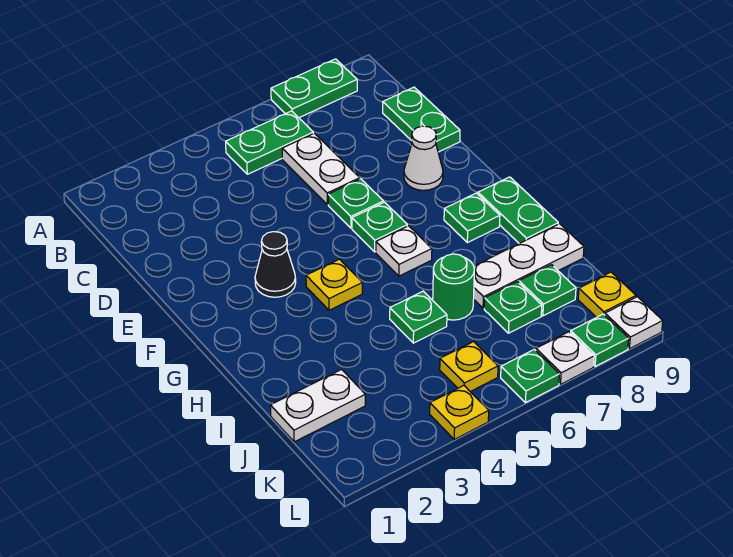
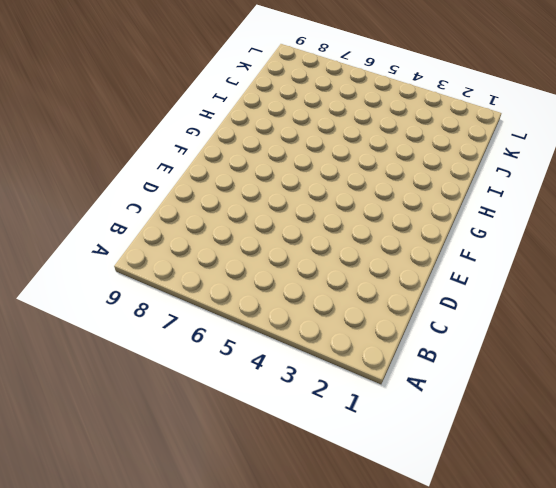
none -> green plate A7:A8 level 1
none -> green plate B5:B6 level 1
none -> white plate C6:D6 level 1

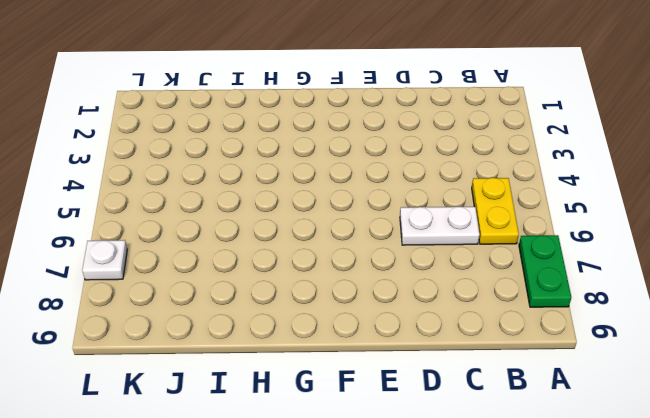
yellow plate B5:B6 level 1 -> green plate B5:B6 level 1
none -> green plate C9:D9 level 1
none -> green plate E6 level 1
none -> white cone E8 level 1

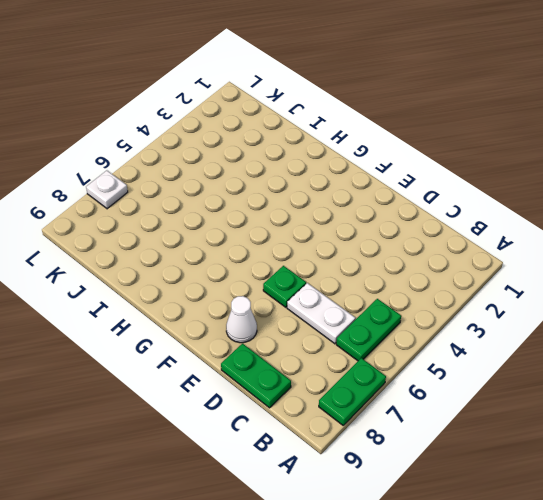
none -> black cone F3 level 1
none -> green plate F6 level 1
none -> yellow plate G4 level 1

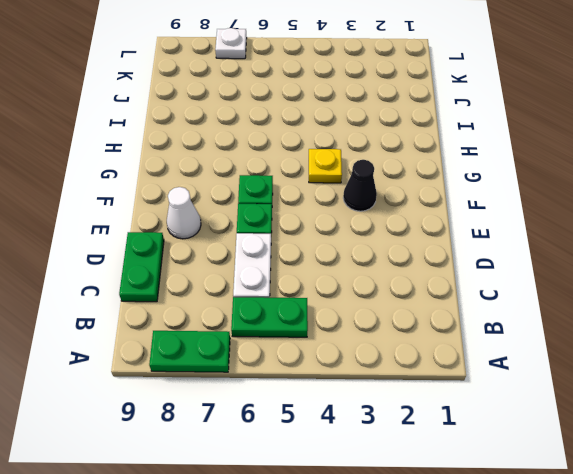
none -> white plate G6 level 1
none -> green plate G8 level 1
none -> green plate G9:H9 level 1

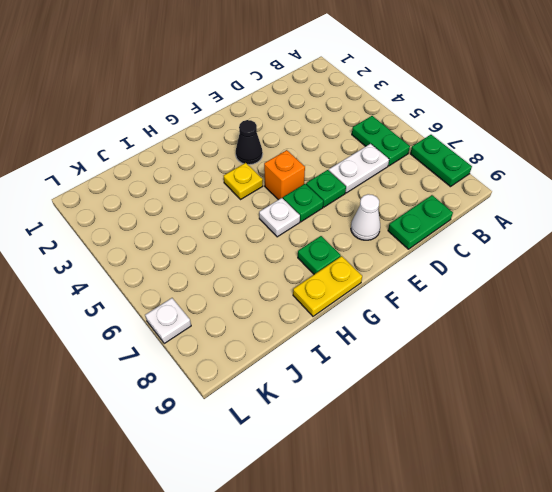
orange brick F5 level 1 -> none
yellow plate G9:H9 level 1 -> green plate G9:H9 level 1
none -> green plate I5 level 1
none -> green round brick I6 level 1
none -> white plate I7:I9 level 1

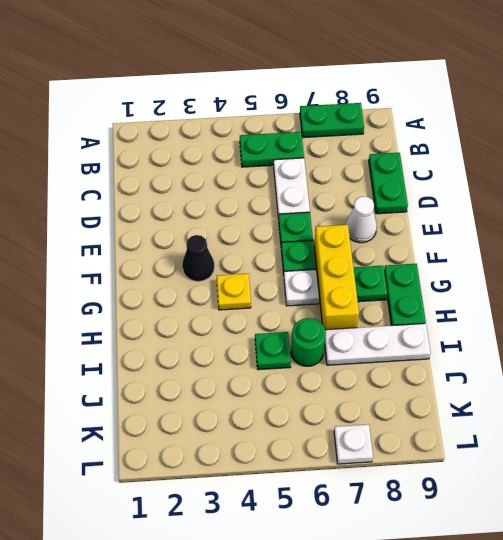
yellow brick F7:H7 level 1 -> none
none -> white plate J1:J2 level 1
none -> green plate J7 level 1
none -> green plate J8 level 1

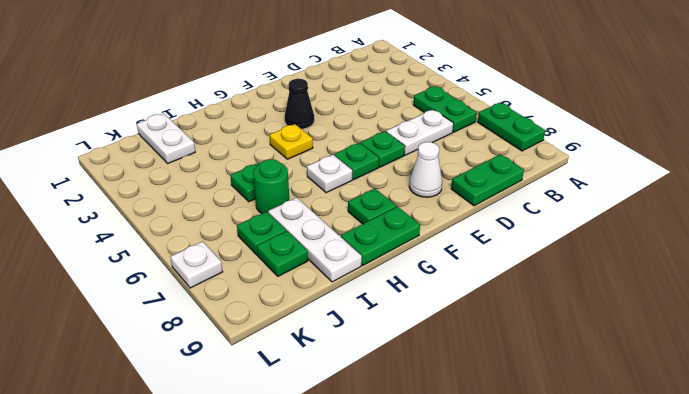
none -> yellow plate K5 level 1
none -> yellow plate K9 level 1
none -> yellow plate L4 level 1

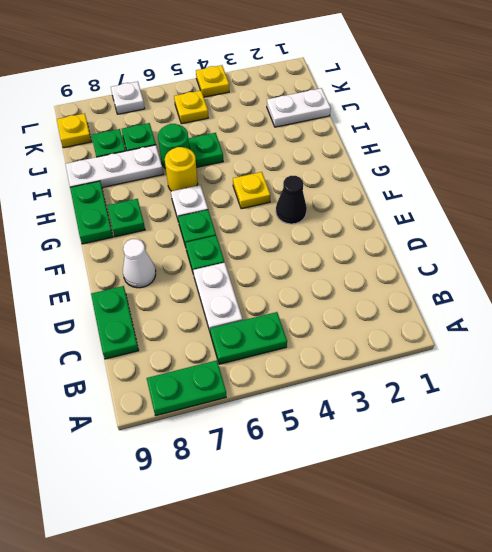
yellow round brick H6 level 1 -> none
none -> green plate L6 level 1
none -> green plate L8 level 1
none -> white plate L9 level 1

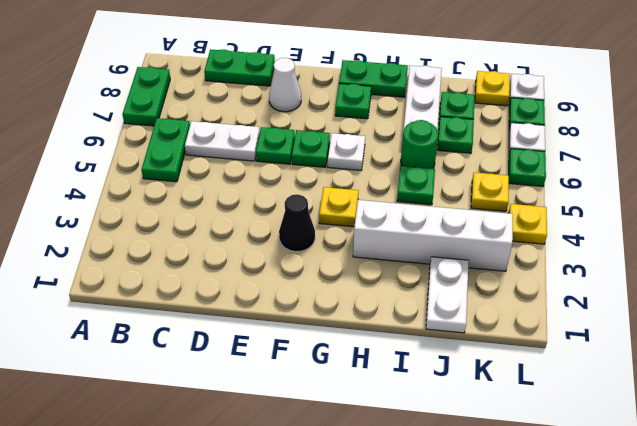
white brick H3:K3 level 1 -> none

